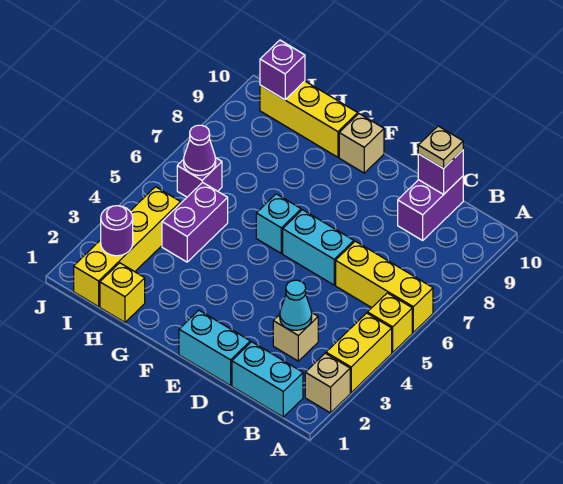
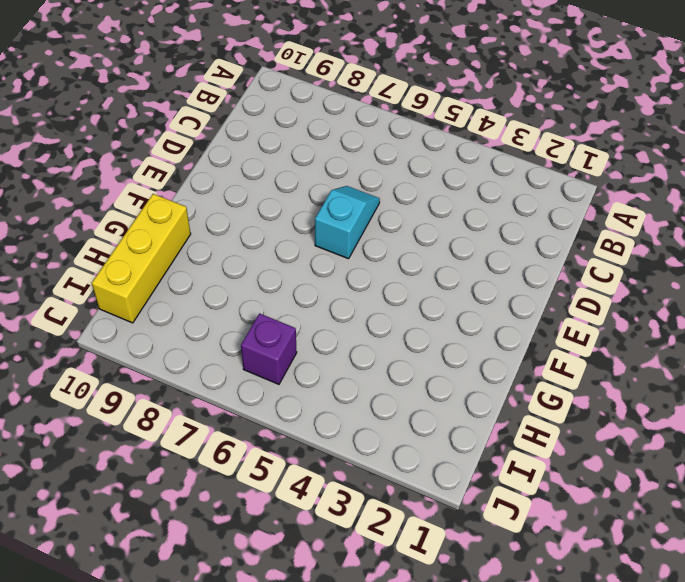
cyan slope D6:E6 level 1 top E -> cyan brick D6:E6 level 1
none -> tan brick A2 level 1
none -> yellow brick A3:A4 level 1
none -> yellow brick A5 level 1

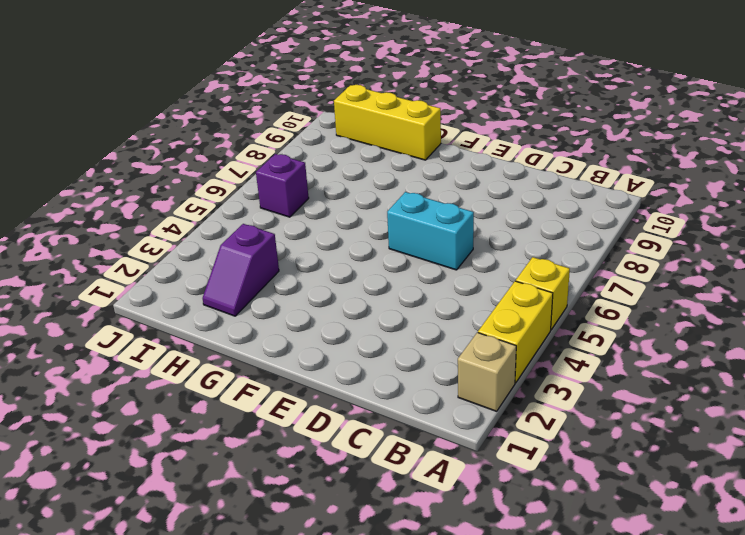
purple slope H2:H3 level 1 top 3 -> none
none -> yellow brick A6:C6 level 1
none -> cyan brick B1:C1 level 1
none -> tan brick C3 level 1

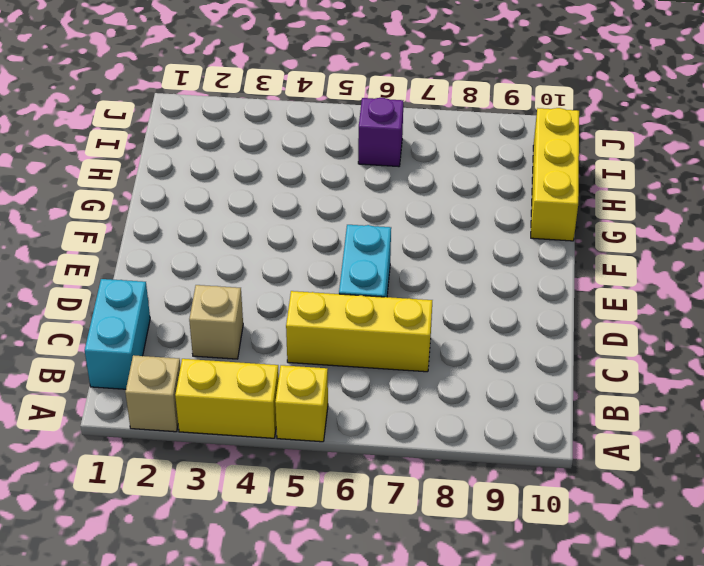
yellow brick C5:C7 level 1 -> yellow brick A6:C6 level 1
none -> purple brick C9:C10 level 1
none -> cyan brick D1:E1 level 1
none -> cyan brick F6 level 1

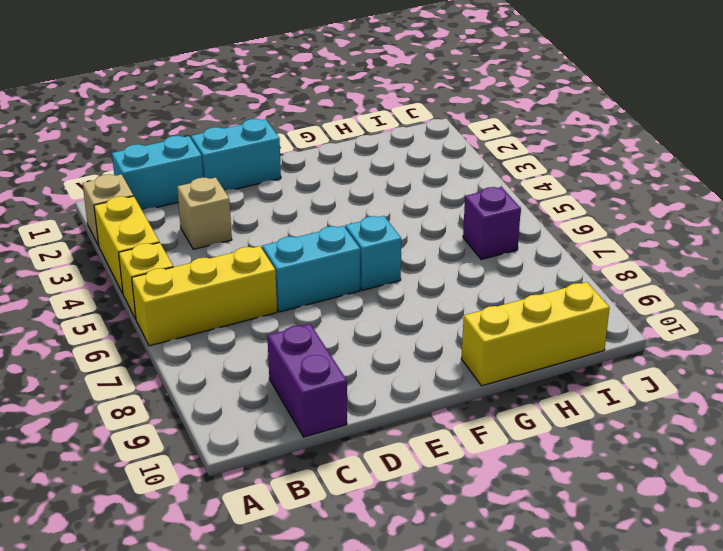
none -> tan brick F10 level 1
none -> yellow brick H1 level 1
none -> purple brick H4:H5 level 1

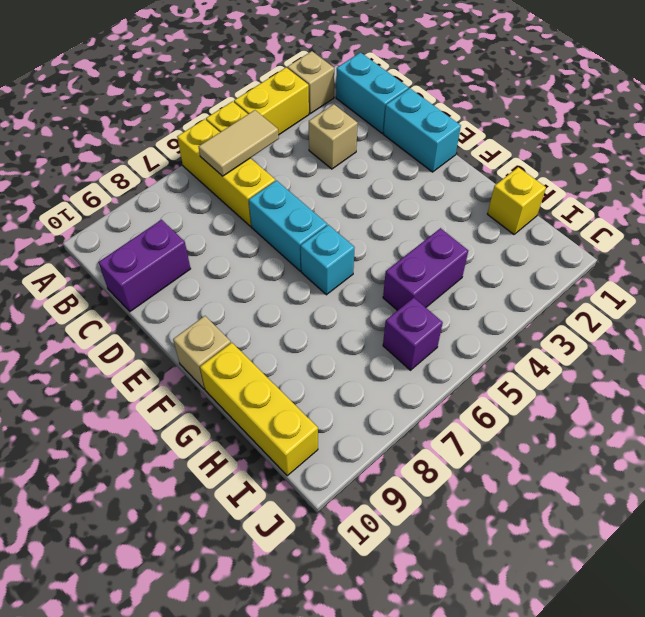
tan tile B5:B6 level 2 -> none
none -> yellow brick I1:I4 level 1
none -> cyan cone C3 level 2
none -> purple brick C10 level 2

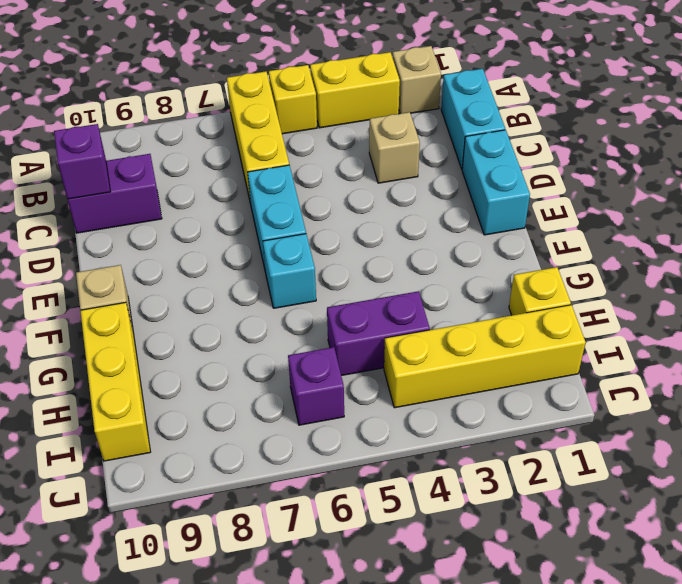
none -> cyan cone C3 level 2
none -> purple round brick I2 level 2
none -> purple cone I6 level 2

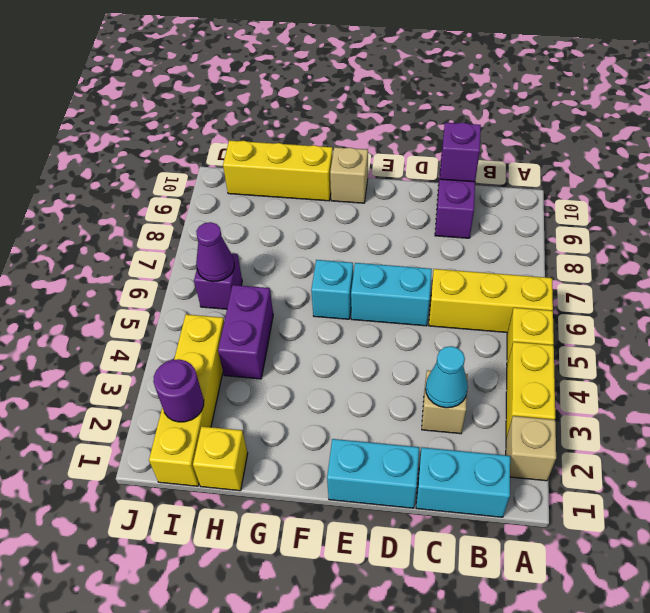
none -> purple brick I10 level 2
none -> tan plate C10 level 3

